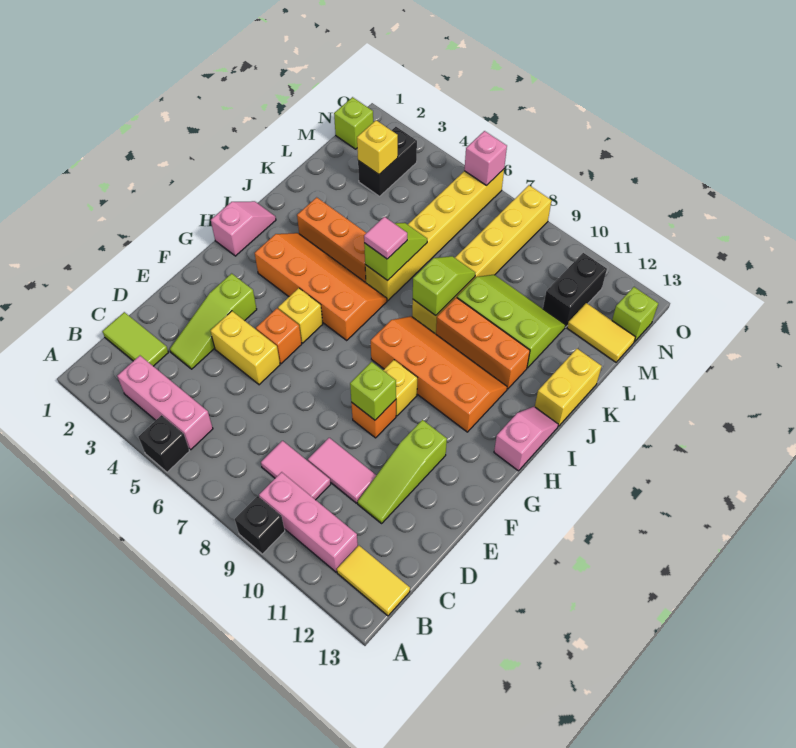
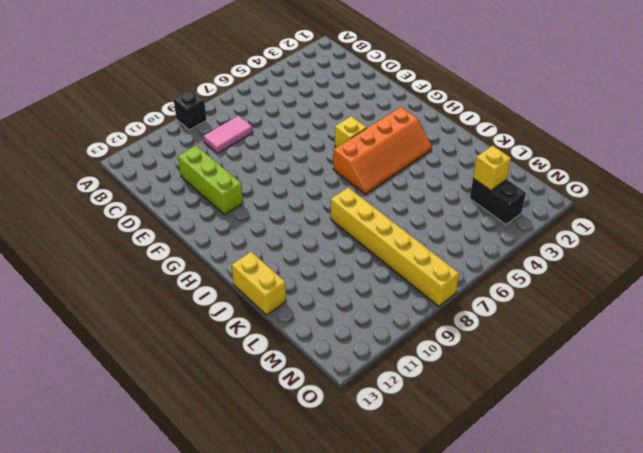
lime brick D11:F11 level 1 -> lime slope D11:F11 level 1 top F
none -> black brick A5 level 1
none -> pink brick B3:B5 level 1
none -> pink brick B9:B11 level 1
none -> yellow tile B12:B13 level 1

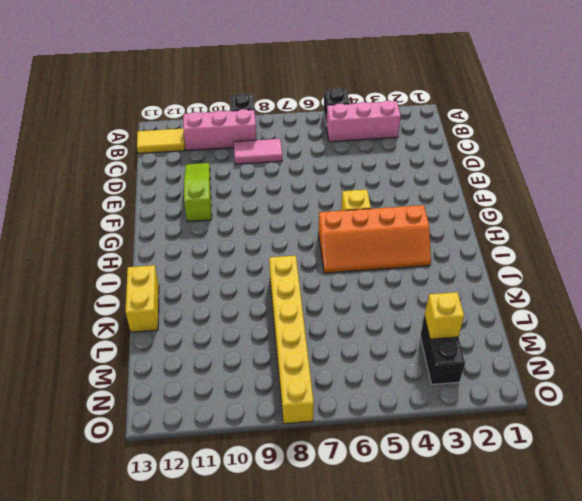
none -> lime tile C1:C2 level 1
none -> lime slope D3:F3 level 1 top F
none -> pink tile D9:D10 level 1
none -> yellow brick E4:E5 level 1

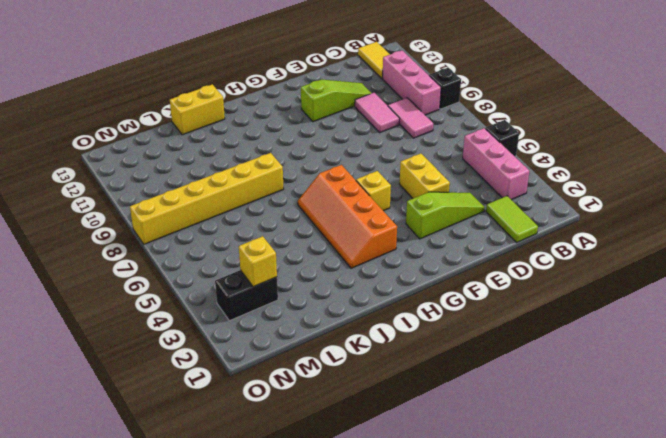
none -> orange brick F5 level 1
none -> orange brick F9 level 1
none -> yellow brick G9 level 1
none -> pink slope H1:I1 level 1 top H

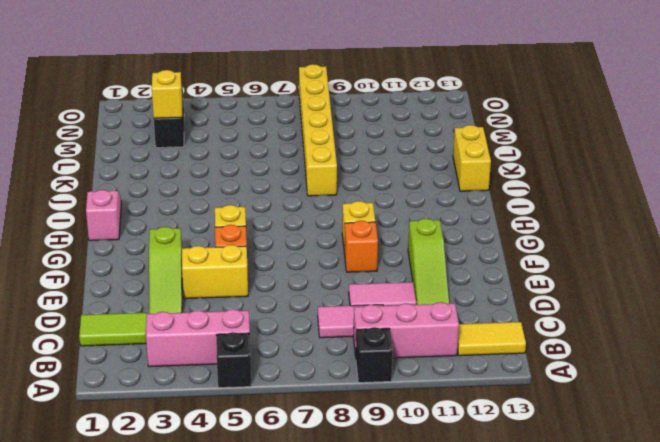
none -> orange slope H3:I6 level 1 top H
none -> orange slope H8:I11 level 1 top H
none -> pink slope H13:I13 level 1 top H
none -> orange brick J3:J5 level 1

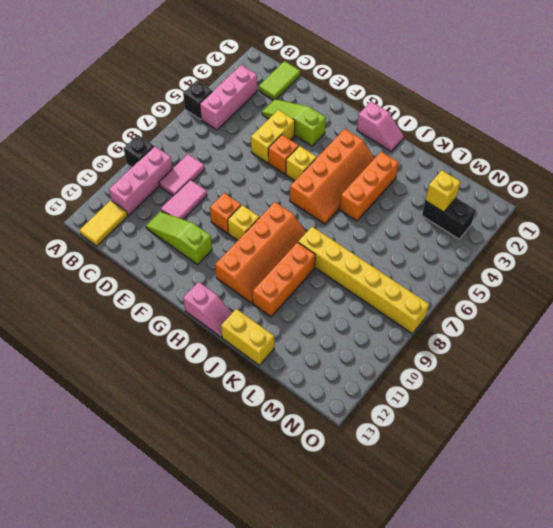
none -> yellow brick J6:O6 level 1
none -> lime slope K9:L11 level 1 top K
none -> black brick M11:N11 level 1
none -> yellow tile M12:M13 level 1

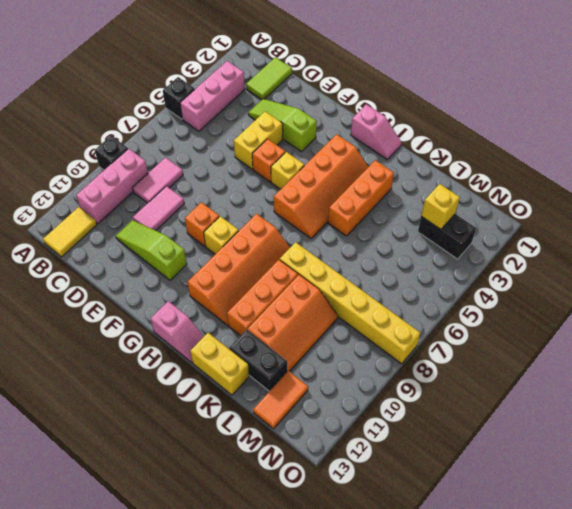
orange slope K9:L11 level 1 top K -> lime slope K9:L11 level 1 top K
black brick K12:L12 level 1 -> black brick M11:N11 level 1
orange tile M12:M13 level 1 -> yellow tile M12:M13 level 1
none -> yellow brick J6:O6 level 1
none -> lime brick N1 level 1
none -> lime brick N13 level 1
none -> lime brick F9 level 2

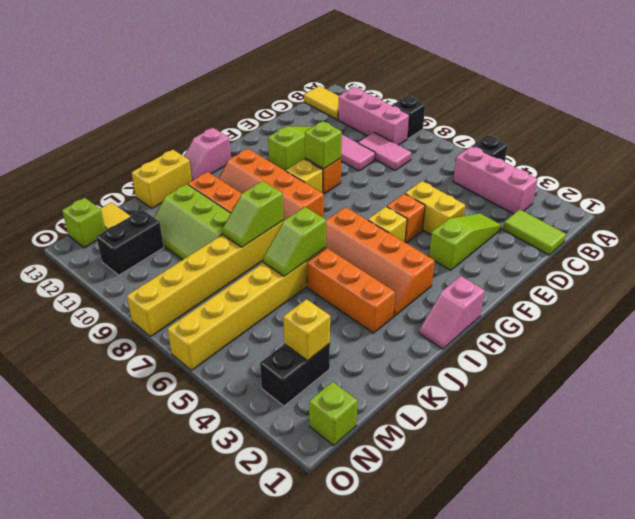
none -> pink brick O6 level 2
none -> pink tile J6 level 3

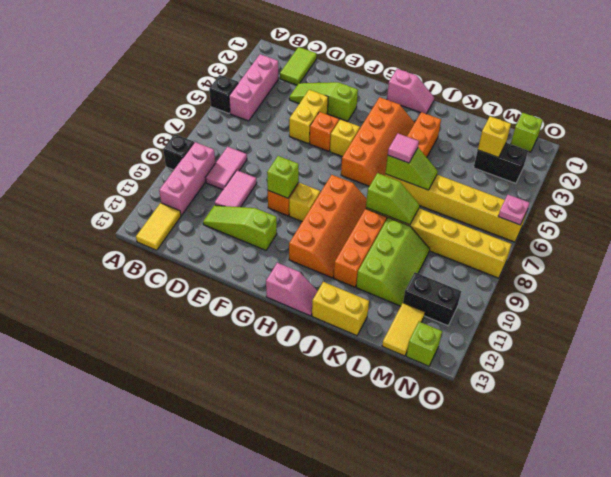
pink plate O6 level 2 -> pink brick O6 level 2

